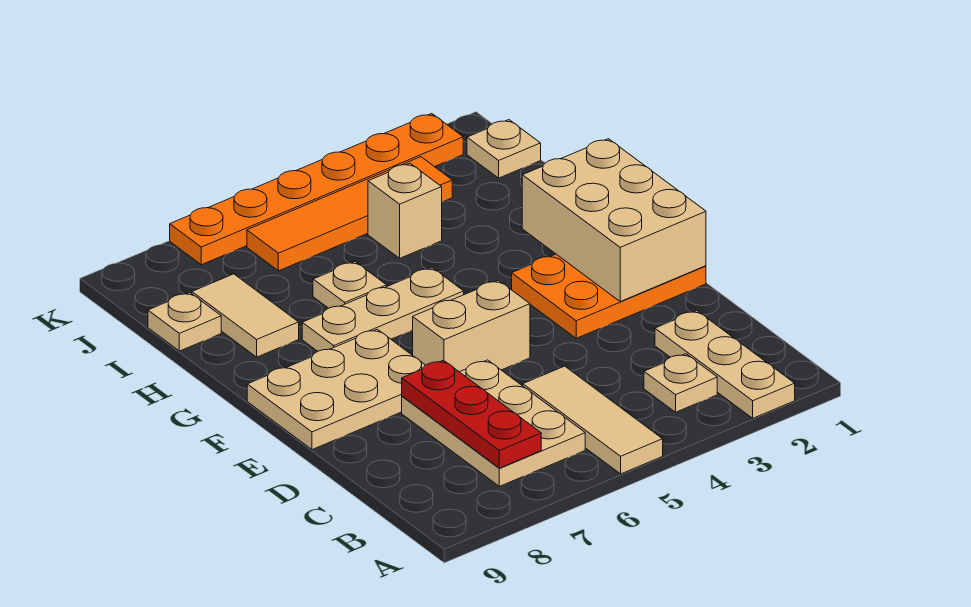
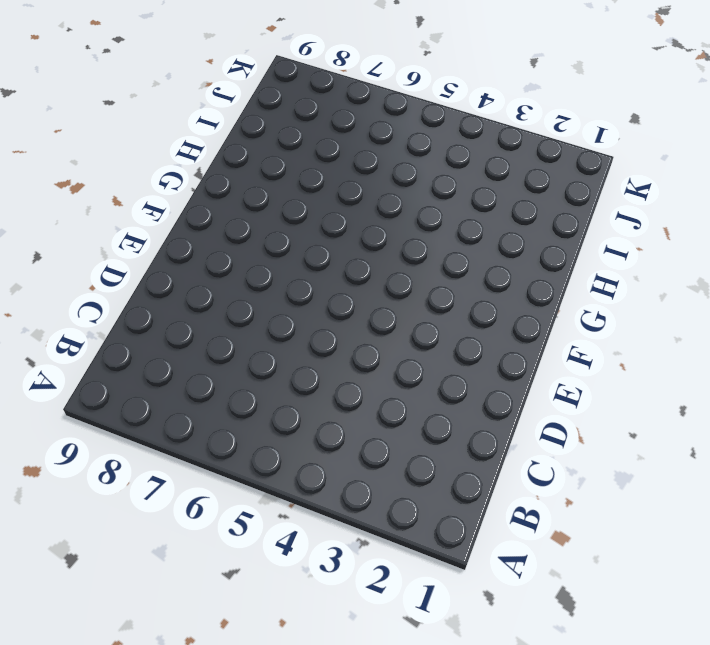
none -> tan plate A2:C2 level 1
none -> tan tile A5:C5 level 1
none -> tan plate B3 level 1

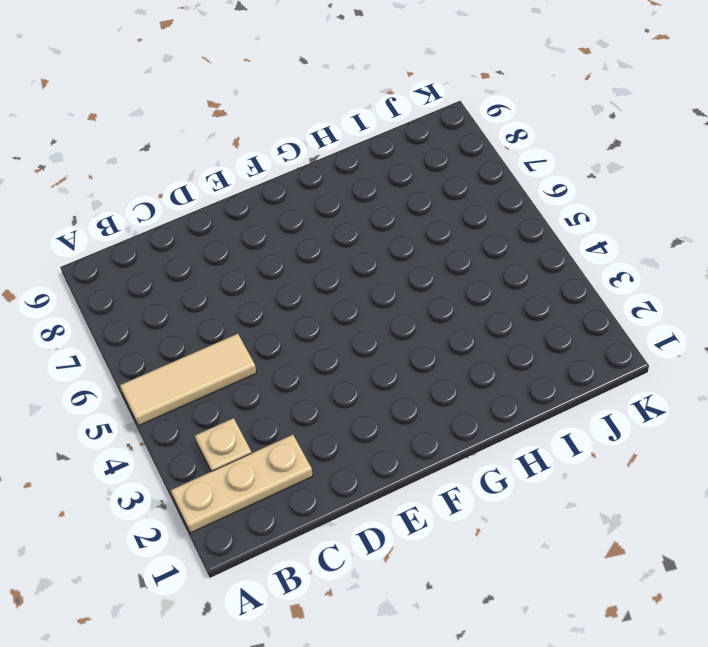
none -> tan plate B6:D7 level 1
none -> orange plate E1:F3 level 1
none -> tan brick E5:E6 level 1

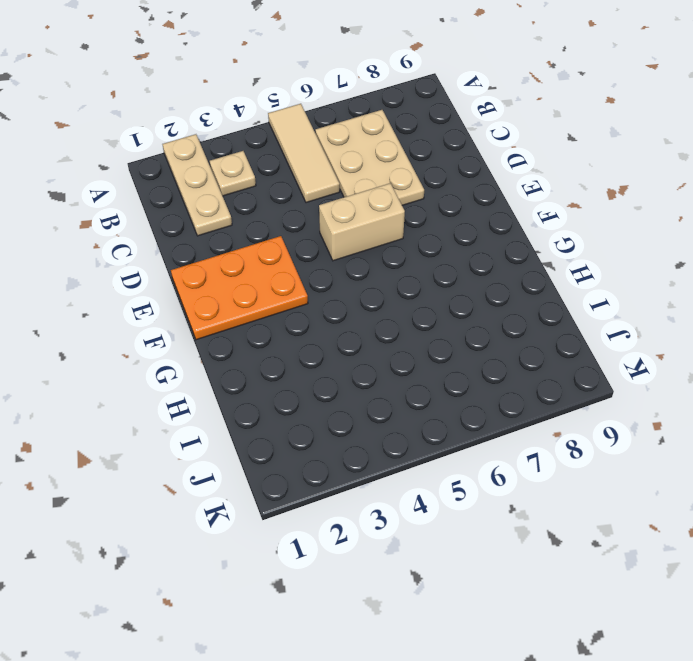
none -> tan plate E7:F9 level 1
none -> tan plate G5:G7 level 1
none -> tan plate H6 level 1

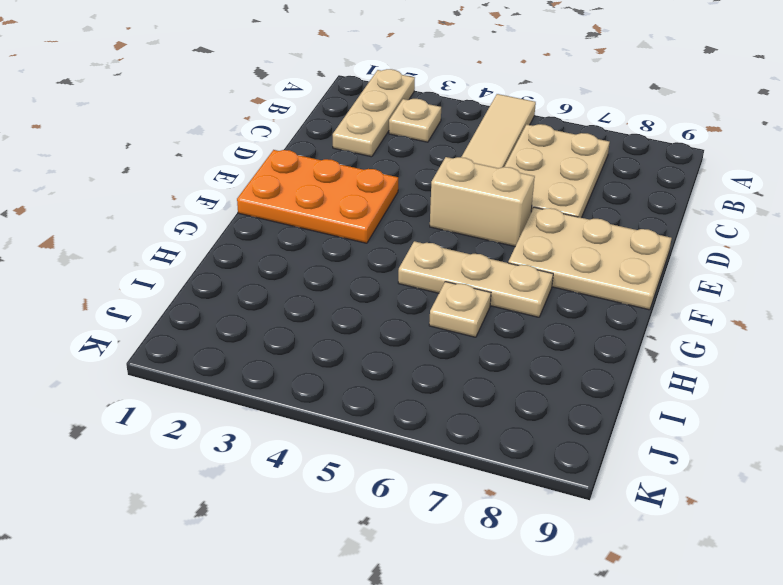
none -> tan tile H8:I8 level 1
none -> tan brick I4 level 1
none -> tan plate I9 level 1

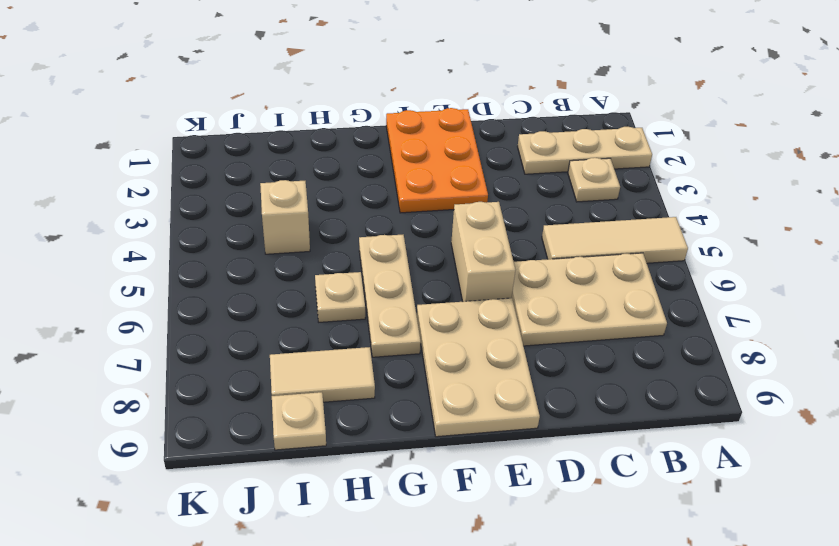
none -> tan plate J1 level 1
none -> orange tile J3:J6 level 1
none -> orange plate K2:K7 level 1

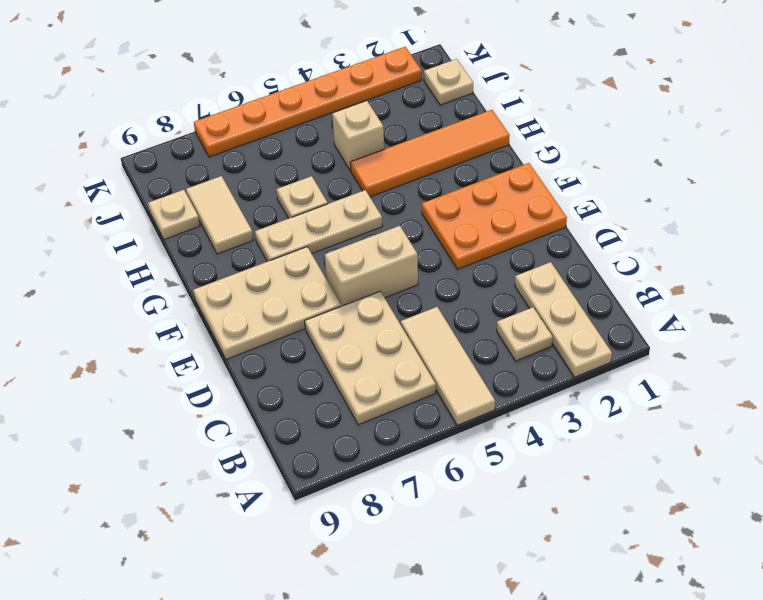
orange tile H1:H4 level 1 -> orange tile J3:J6 level 1
none -> red plate B7:D7 level 2
none -> tan brick E1:G2 level 2

